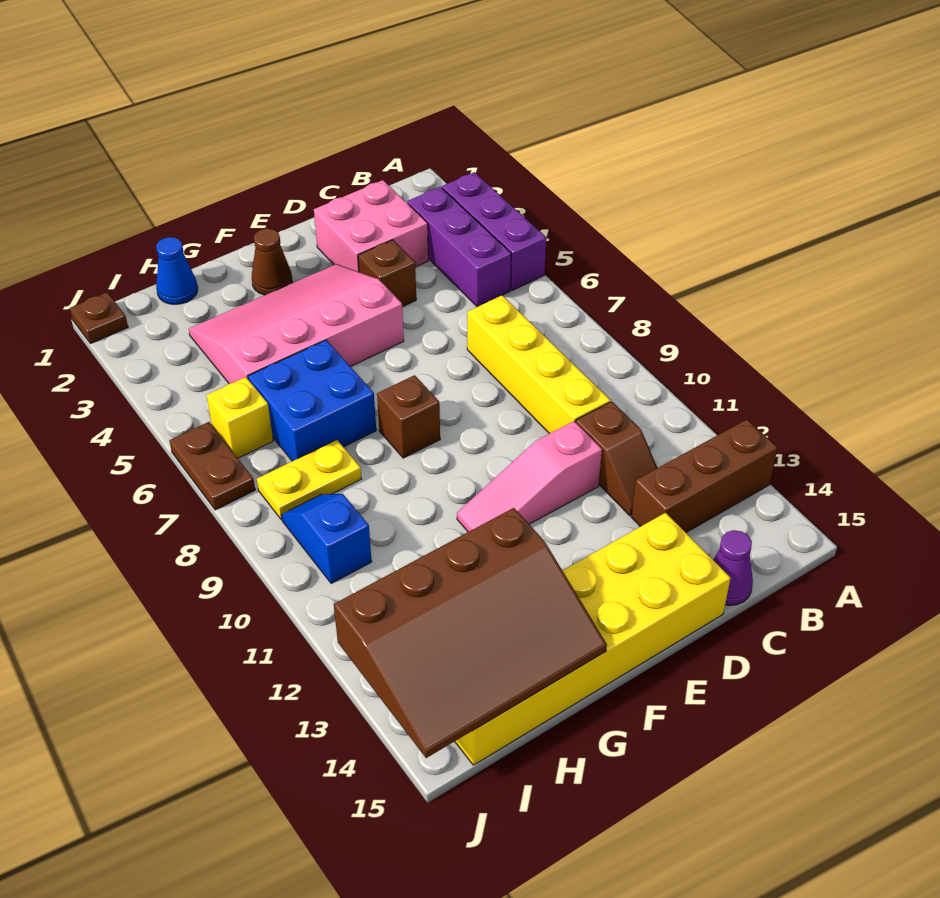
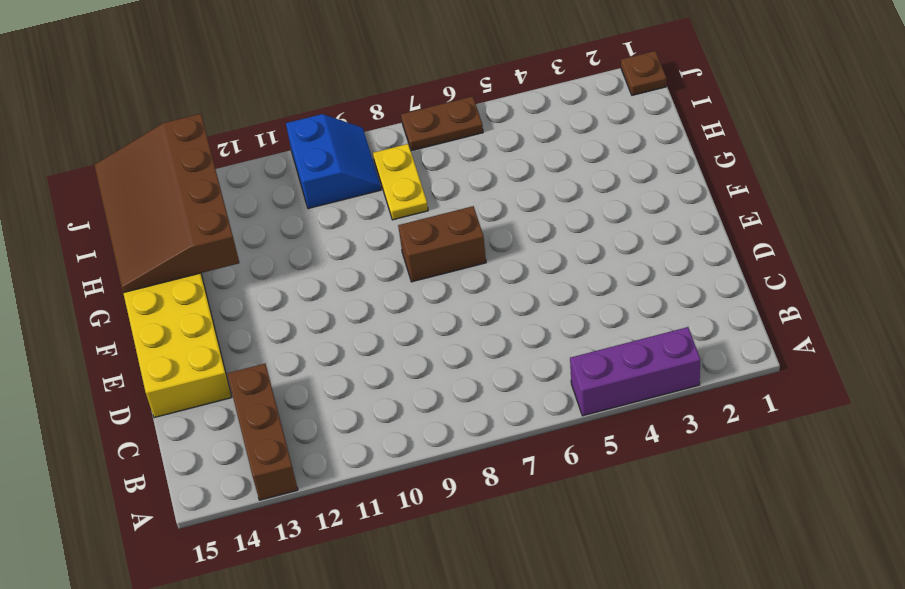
brown brick F7:F8 level 1 -> brown brick F8 level 1
blue slope I9:J10 level 1 top 10 -> blue slope I9:I10 level 1 top 10
none -> purple brick B3:B5 level 1
none -> pink brick C2:D3 level 1
none -> yellow brick C7:C10 level 1

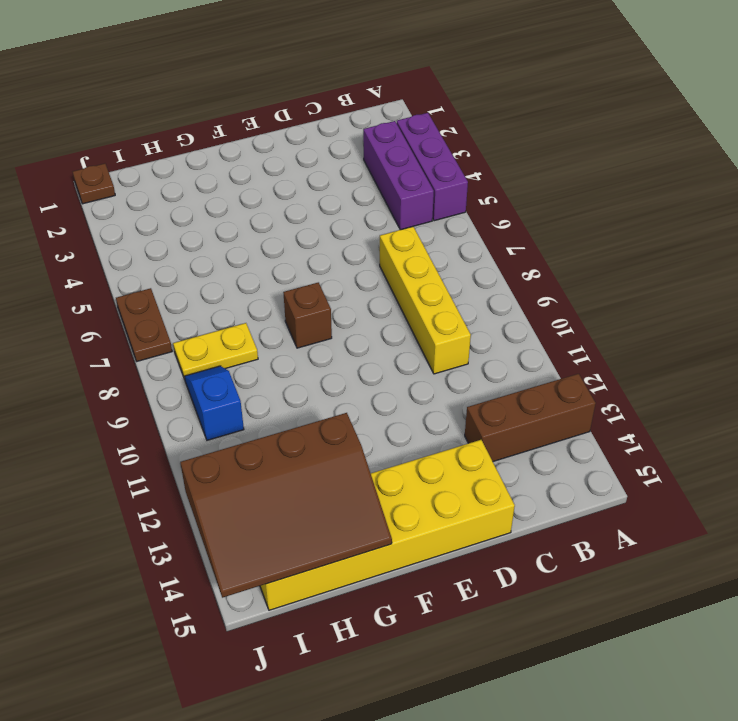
none -> pink brick C2:D3 level 1
none -> brown slope C11:C12 level 1 top 11
none -> purple cone C15 level 1

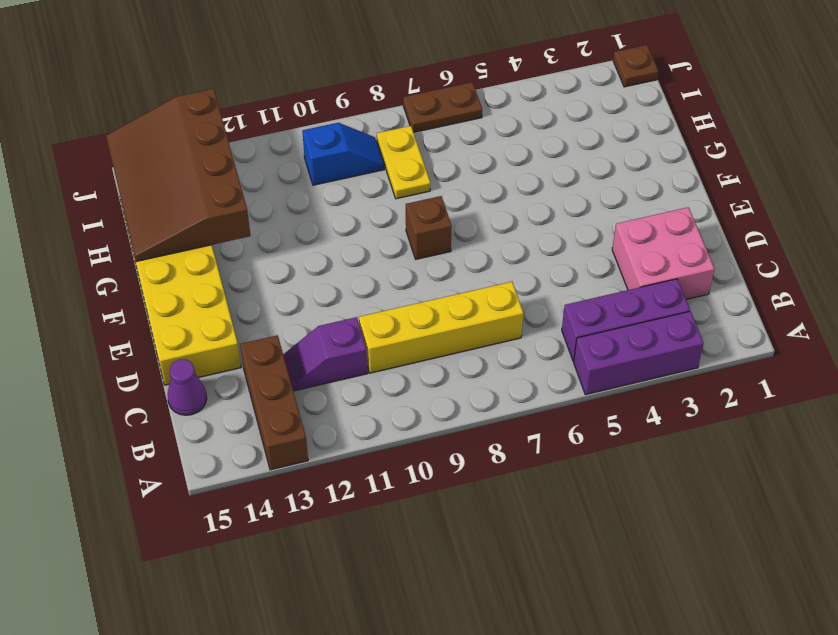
purple slope C11:C12 level 1 top 11 -> brown slope C11:C12 level 1 top 11
none -> brown brick D4 level 1
none -> pink slope D11:F11 level 1 top D
none -> pink slope E3:H5 level 1 top 5

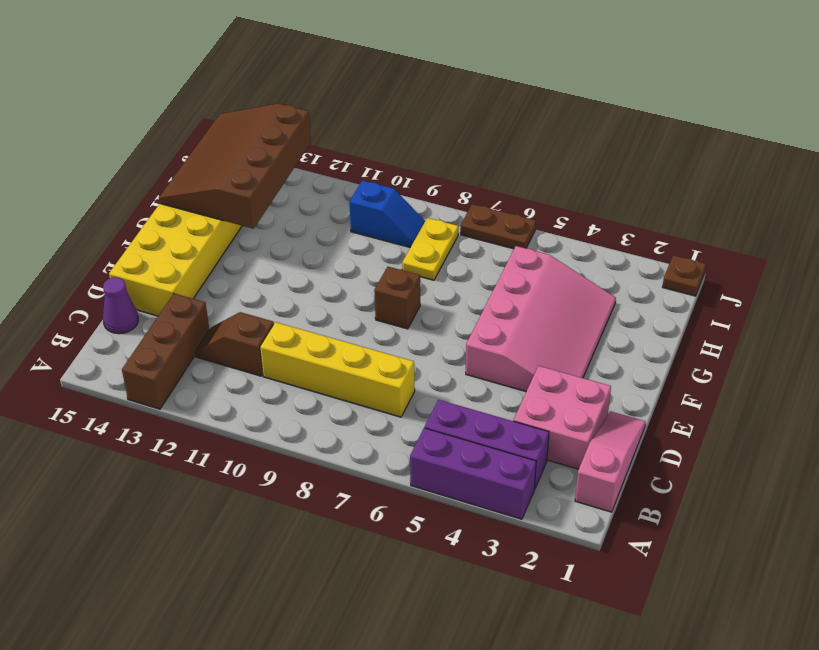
pink slope B1:D1 level 1 top B -> pink slope D11:F11 level 1 top D
none -> brown brick D4 level 1
none -> brown cone F2 level 1
none -> blue brick G6:H7 level 1

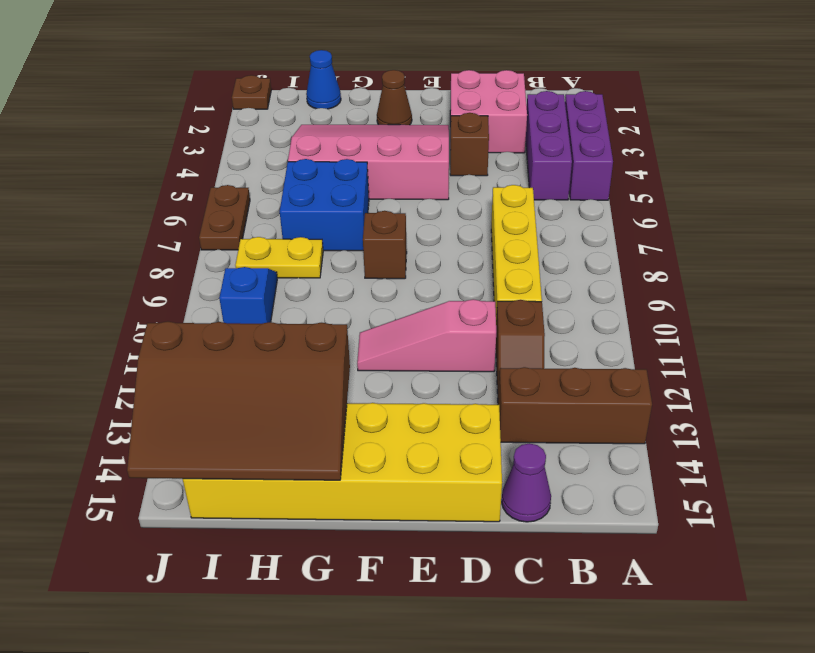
none -> yellow brick I6 level 1

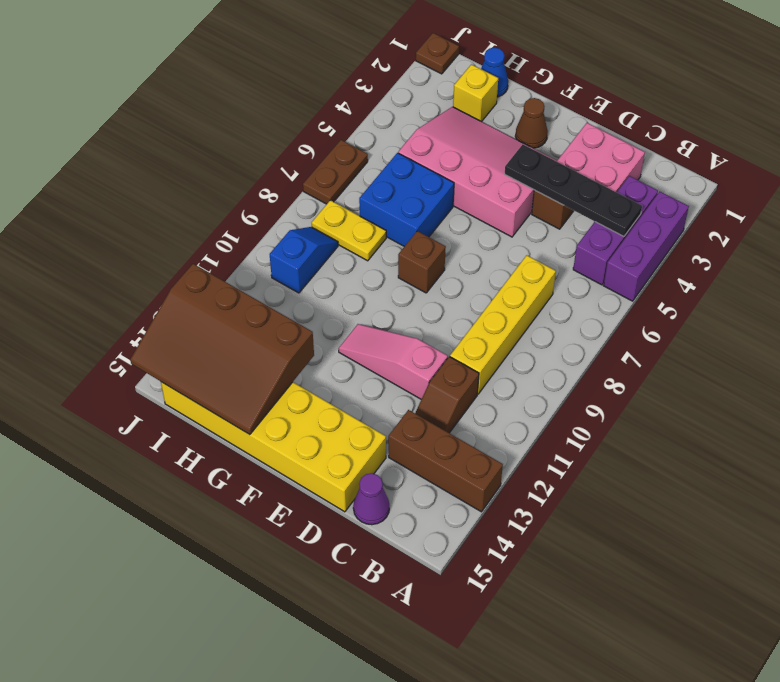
black plate B4:E4 level 2 -> none
yellow brick H2 level 1 -> yellow brick I6 level 1

